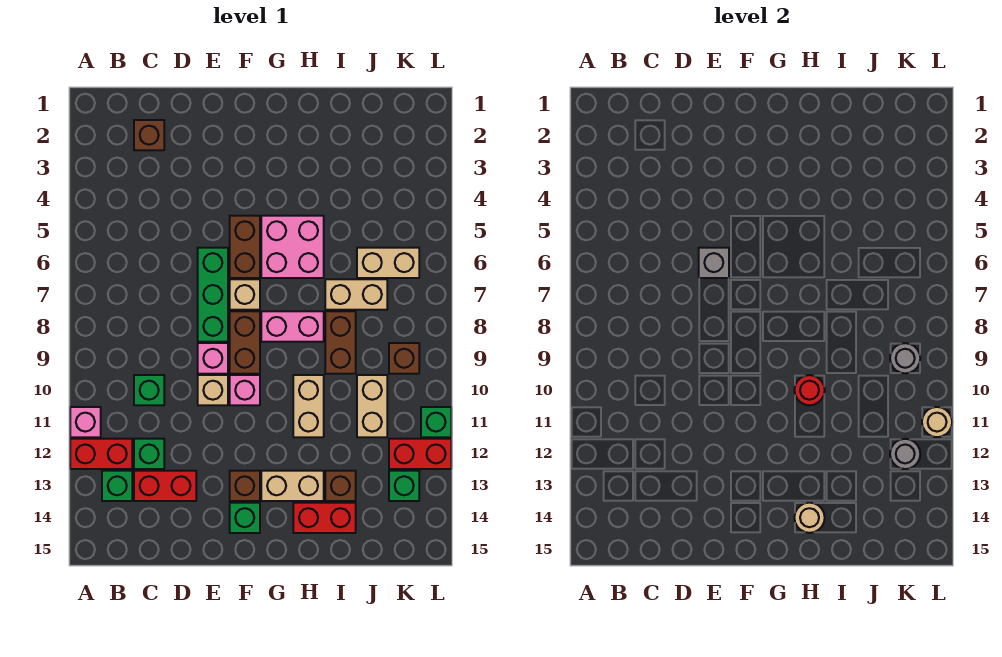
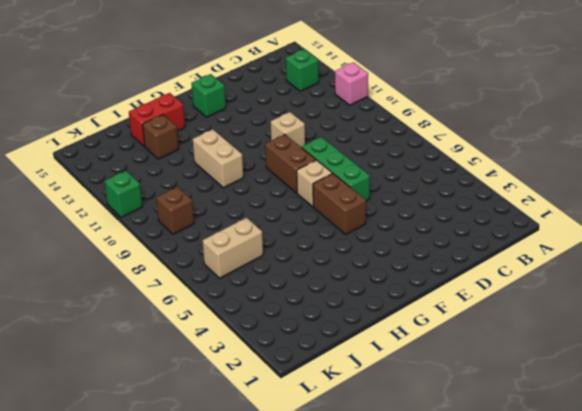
none -> red brick A12:B12 level 1
none -> brown brick C2 level 1
none -> green brick C10 level 1
none -> green brick C12 level 1

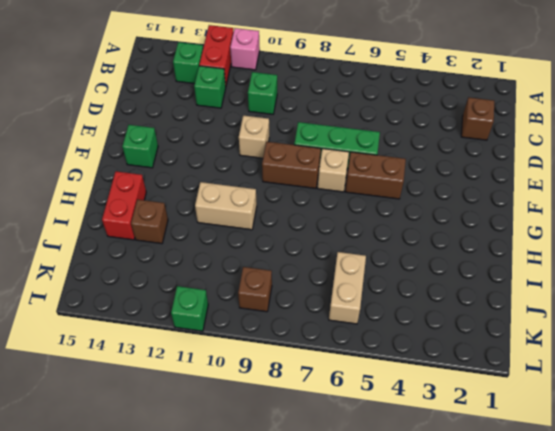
none -> red brick C13:D13 level 1
none -> pink brick E9 level 1
none -> pink brick F10 level 1
none -> brown brick F13 level 1

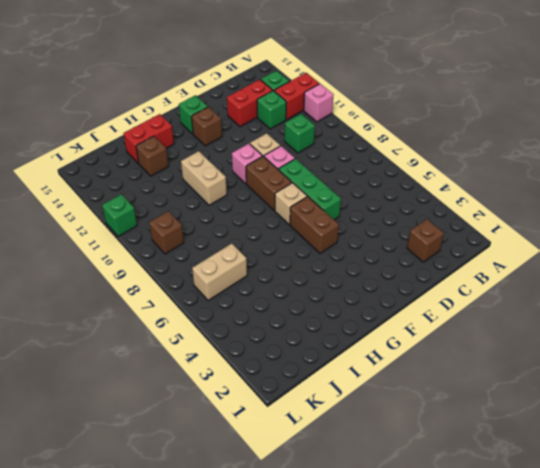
none -> pink brick G5:H6 level 1
none -> pink brick G8:H8 level 1
none -> tan brick G13:H13 level 1
none -> tan brick I7:J7 level 1

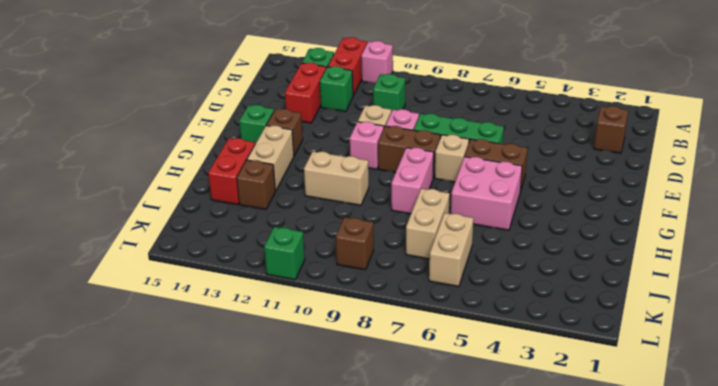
none -> brown brick I8:I9 level 1
none -> tan brick J10:J11 level 1
none -> red brick K12:L12 level 1
none -> green brick K13 level 1

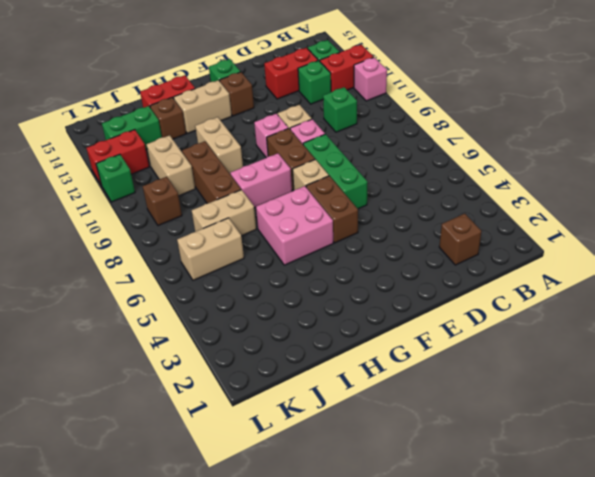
brown brick I8:I10 level 1 -> brown brick I8:I9 level 1
green brick J13:K13 level 1 -> green brick K13 level 1
none -> grey brick E6 level 2
none -> red round brick H10 level 2
none -> tan round brick H14 level 2
none -> grey round brick K9 level 2

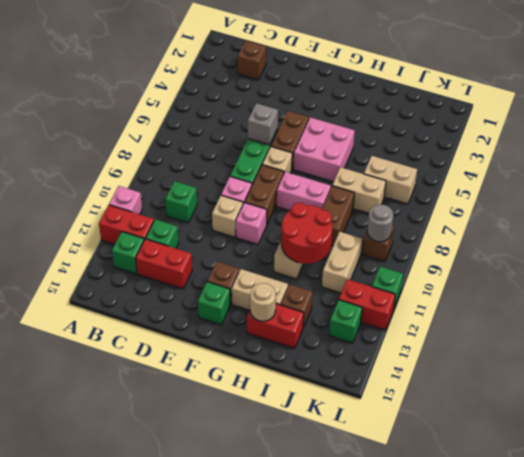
red round brick H10:I11 level 2 -> red round brick H10 level 2
none -> grey round brick K12 level 2
none -> tan round brick L11 level 2

